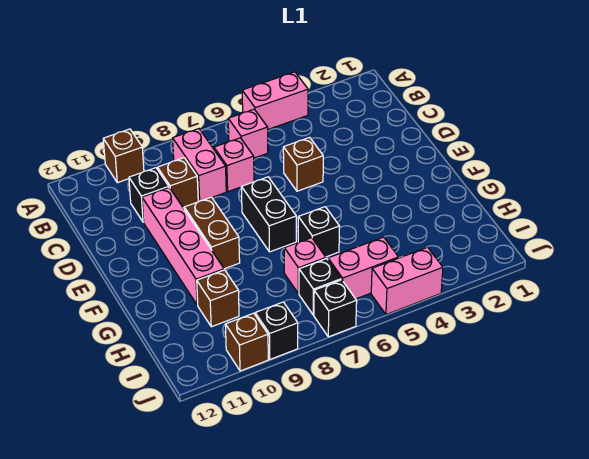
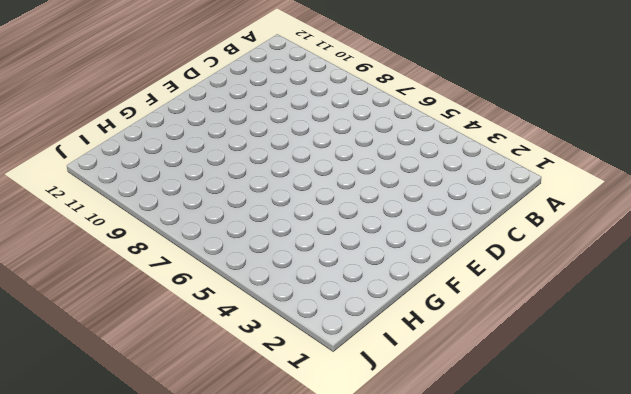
none -> pink brick A4:A5 level 1
none -> brown brick A10 level 1
none -> pink brick B6 level 1

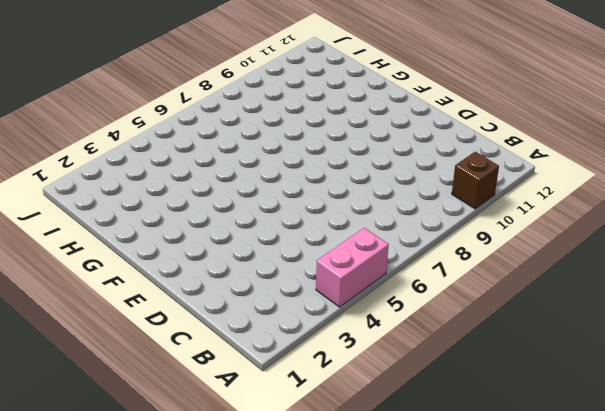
none -> pink brick B6 level 1
none -> pink brick B8:C8 level 1
none -> pink brick C7 level 1

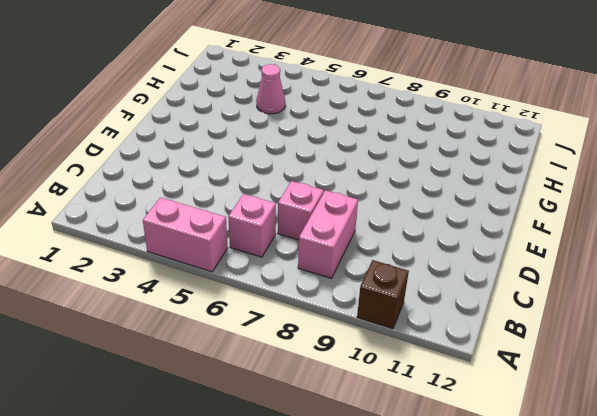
pink cone H4 level 1 -> none
none -> brown brick C9 level 1
none -> black brick C10 level 1
none -> brown brick D5 level 1

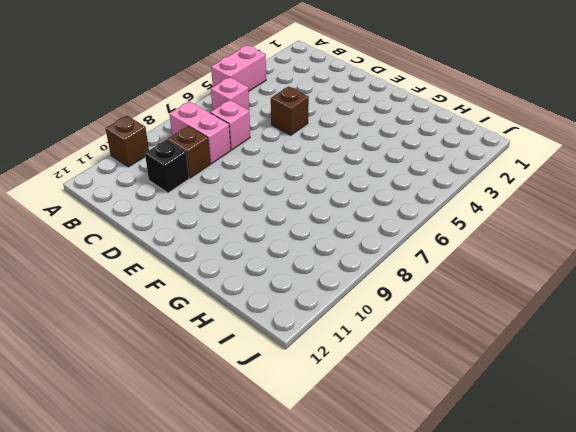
none -> pink brick D10:G10 level 1
none -> black brick E7:F7 level 1
none -> brown brick E9:F9 level 1

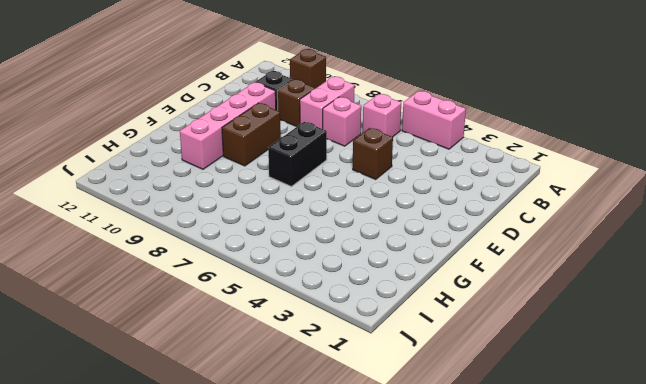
none -> black brick G6 level 1
none -> pink brick H7 level 1
none -> brown brick H10 level 1

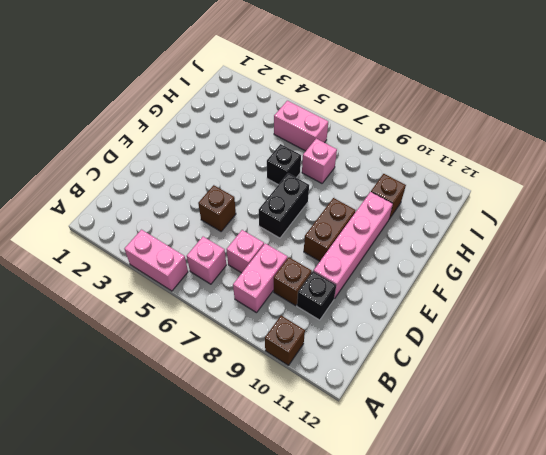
none -> black brick I7 level 1
none -> pink brick J4:J5 level 1
none -> black brick J7 level 1

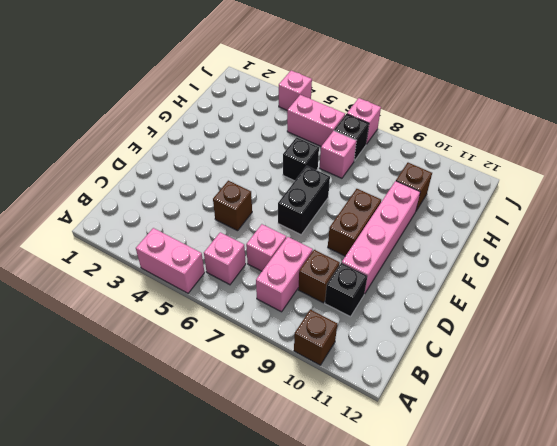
pink brick J4 level 1 -> pink brick J4:J5 level 1
pink brick J7 level 1 -> black brick J7 level 1
none -> black brick J9 level 1
none -> brown brick J10 level 1

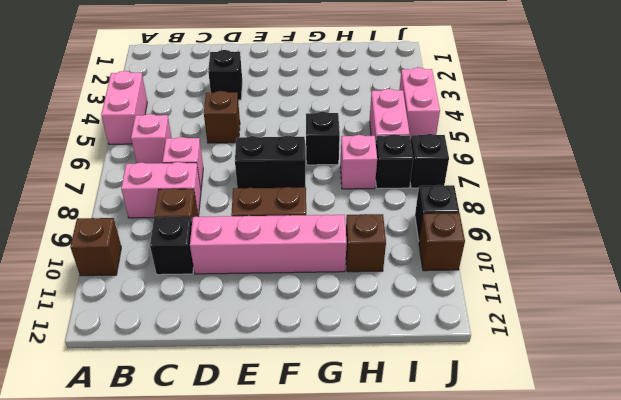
black brick D3 level 1 -> none

